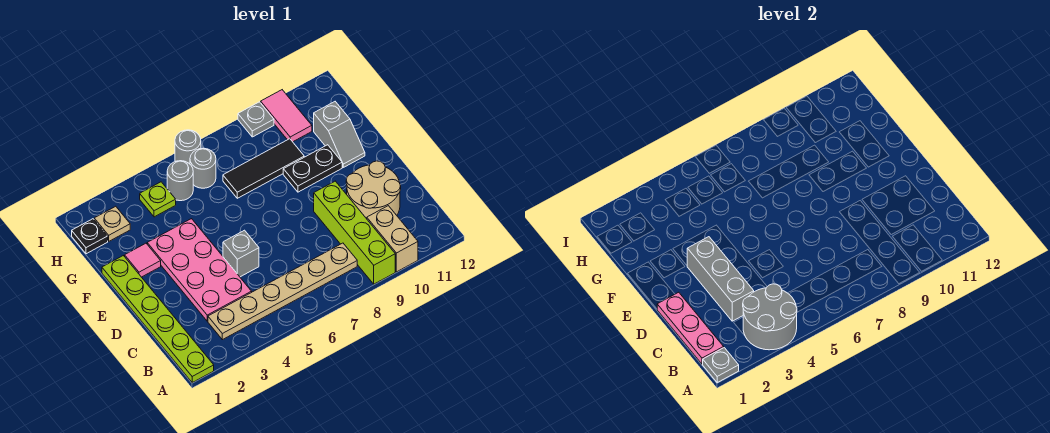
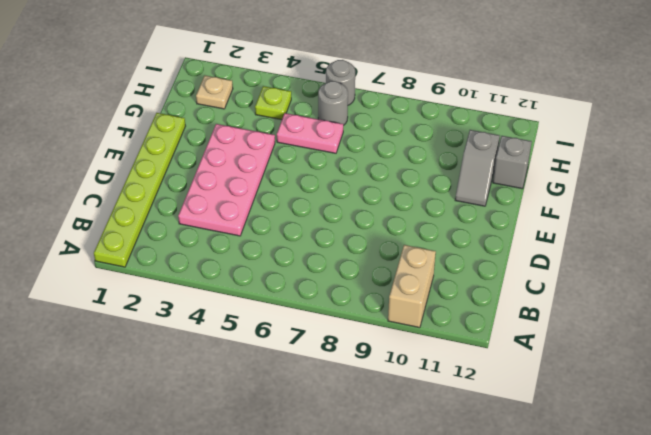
pink plate G5:G6 level 1 -> none
grey brick G12 level 1 -> grey brick D5 level 1
none -> lime brick A9:D9 level 1
none -> tan plate B3:B8 level 1
none -> tan round brick C10:D11 level 1

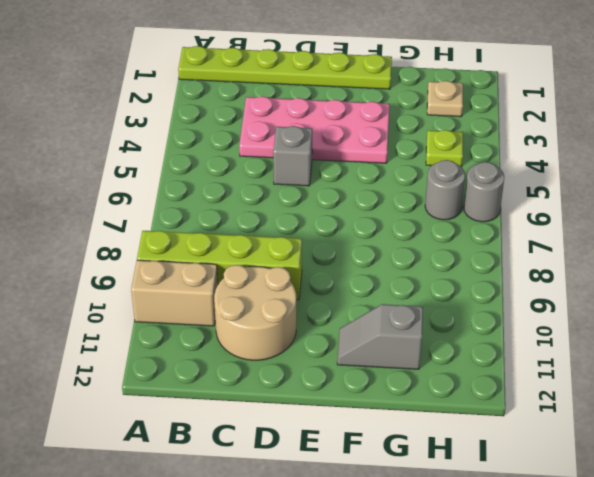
none -> tan plate B3:B8 level 1
none -> pink tile F2 level 1
none -> black plate F9:F10 level 1

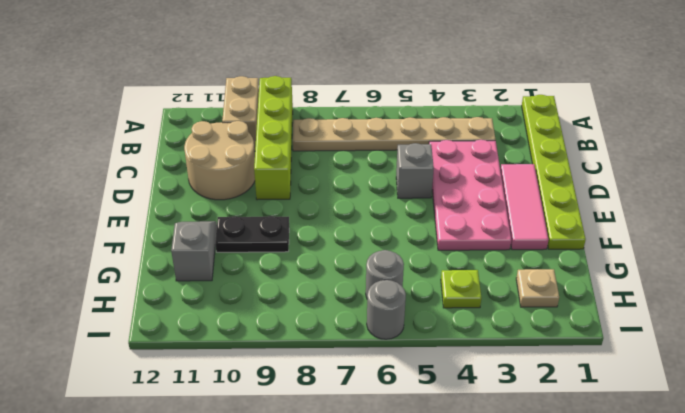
pink tile D2:F2 level 1 -> pink tile F2 level 1
none -> black tile G7:G9 level 1
none -> black plate H1 level 1
none -> grey round brick H5 level 1

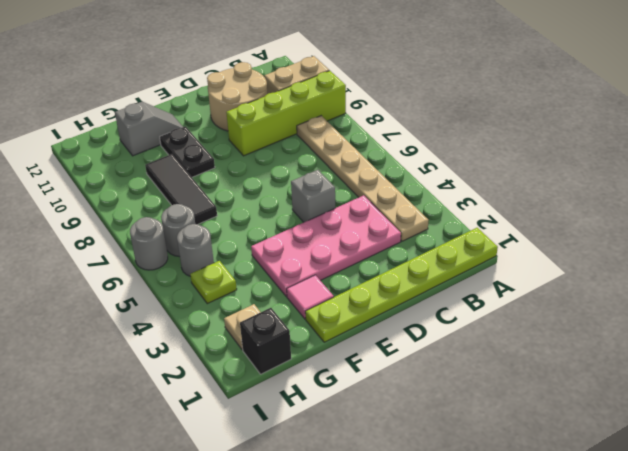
black brick H1 level 1 -> black plate H1 level 1
none -> pink tile H10:I10 level 1
none -> grey plate I9 level 1
none -> grey plate A1 level 2

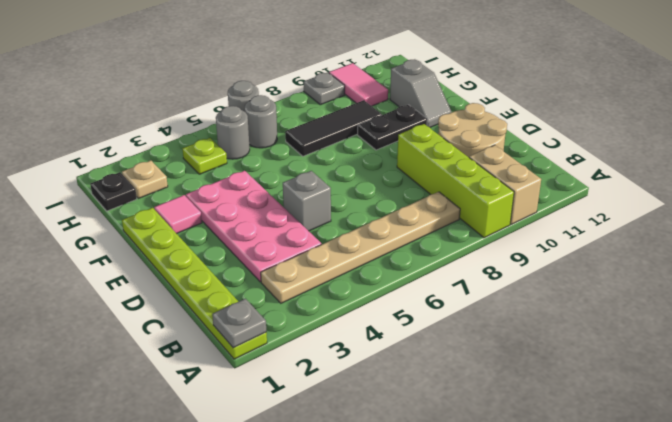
none -> grey round brick A3:B4 level 2
none -> pink plate B1:D1 level 2
none -> grey brick C3:E3 level 2

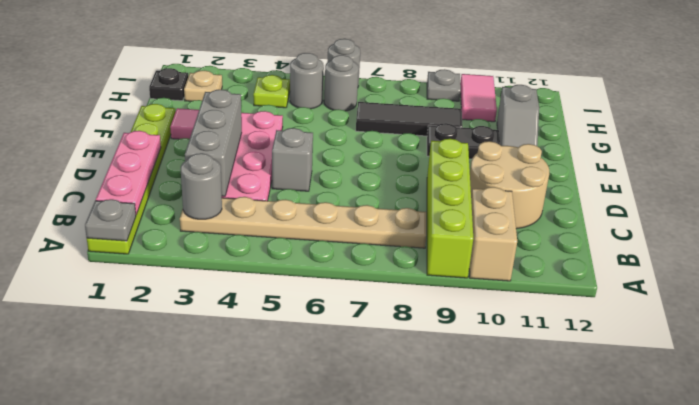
grey round brick B3 level 2 -> grey round brick A3:B4 level 2

